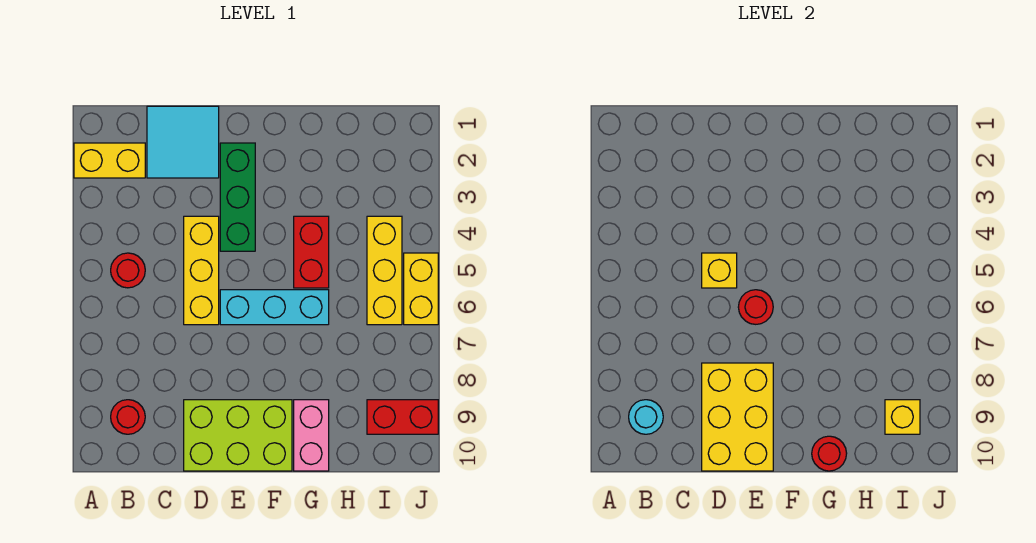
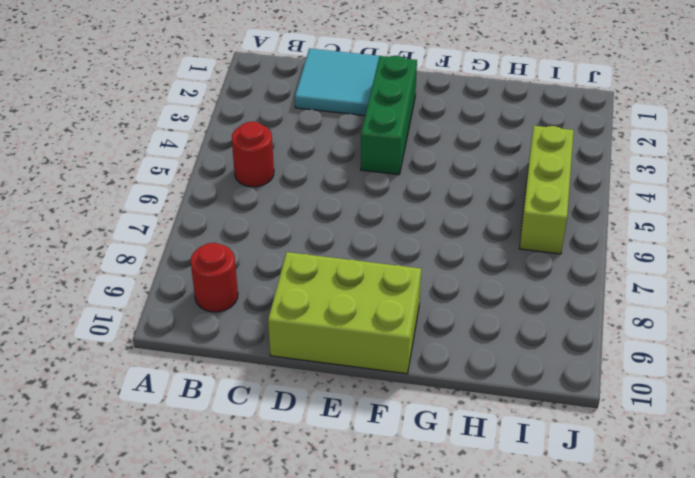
lime brick I4:I6 level 1 -> yellow brick I4:I6 level 1
none -> yellow brick A2:B2 level 1
none -> yellow brick D4:D6 level 1
none -> cyan brick E6:G6 level 1

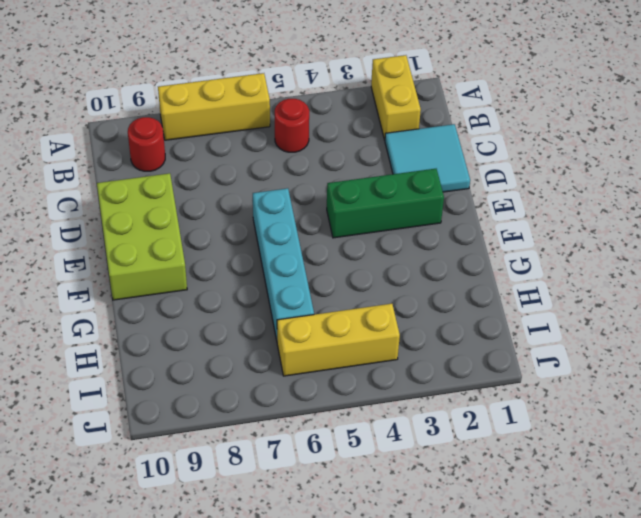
yellow brick A6:A8 level 1 -> yellow brick D4:D6 level 1
cyan brick E6:H6 level 1 -> cyan brick E6:G6 level 1
none -> red brick G4:G5 level 1
none -> pink brick G9:G10 level 1
none -> red brick I9:J9 level 1

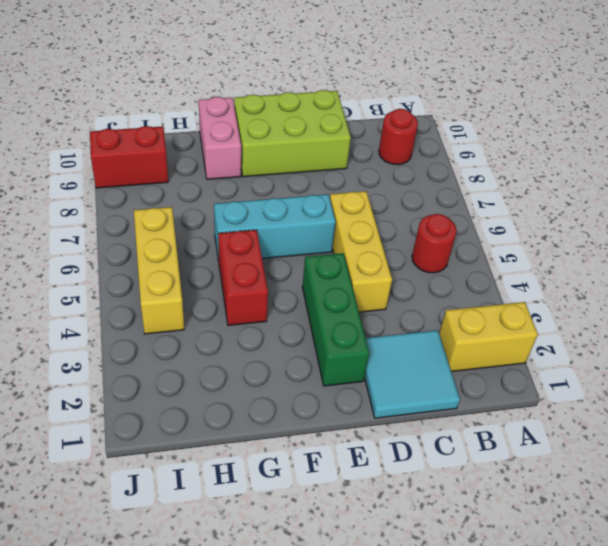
none -> yellow brick J5:J6 level 1
none -> cyan round brick B9 level 2
none -> yellow brick D5 level 2

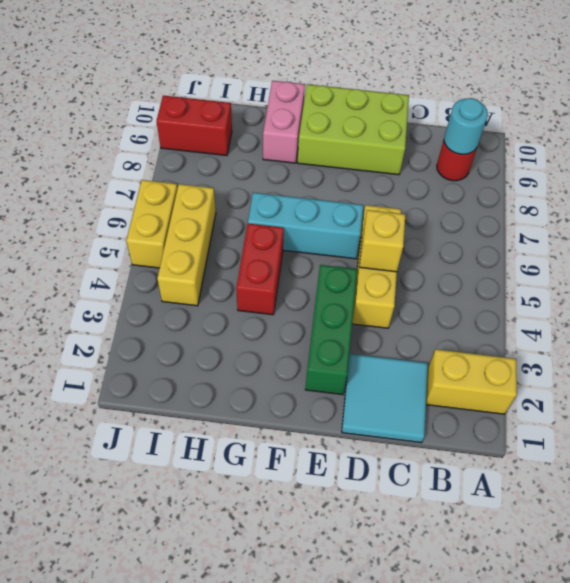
none -> red round brick B5 level 1
none -> yellow brick D8:E10 level 2
none -> red round brick E6 level 2

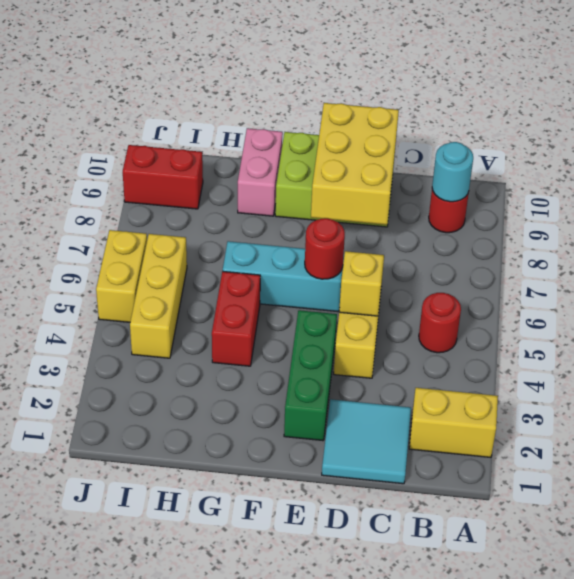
none -> red round brick G10 level 2
none -> yellow brick I9 level 2

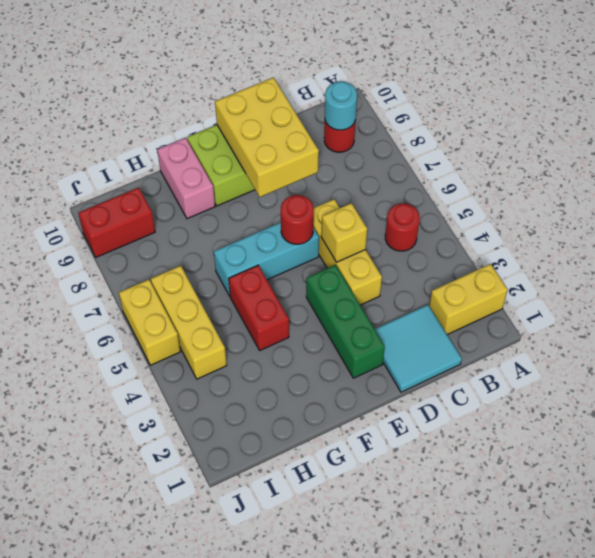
none -> red round brick G10 level 2
none -> yellow brick I9 level 2

